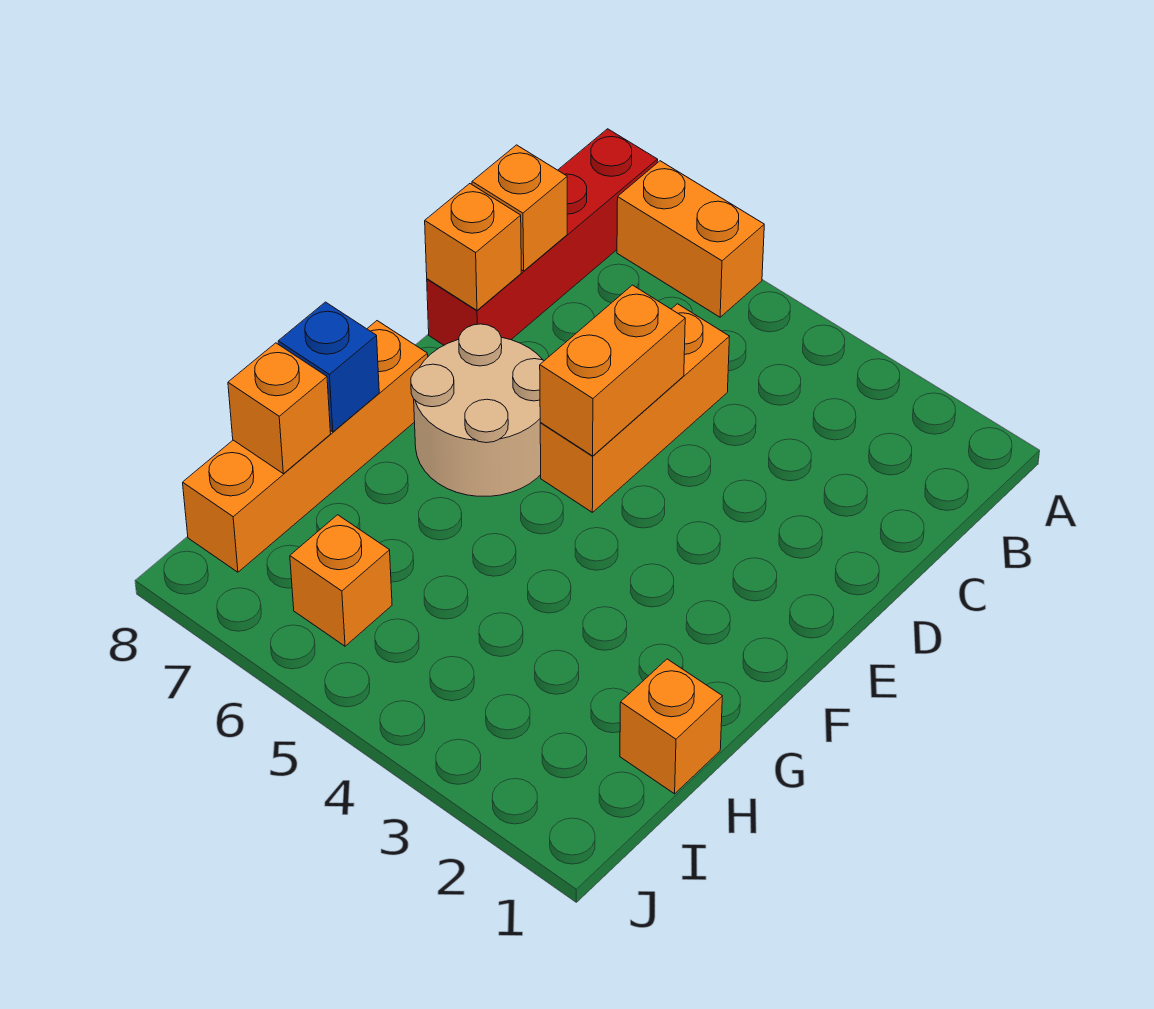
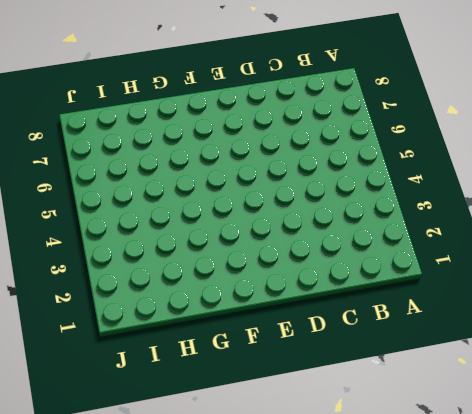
none -> orange brick A6:A7 level 1
none -> red brick A8:D8 level 1
none -> orange brick C5:E5 level 1

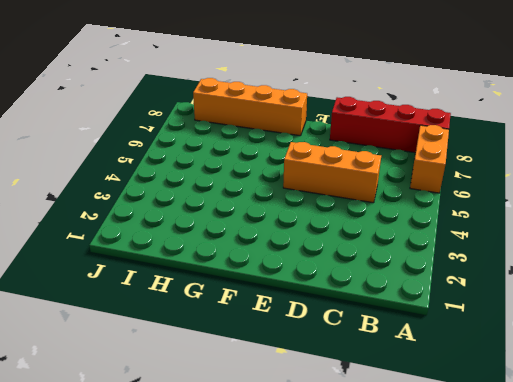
none -> tan round brick E6:F7 level 1
none -> orange brick H1 level 1
none -> orange brick I6 level 1

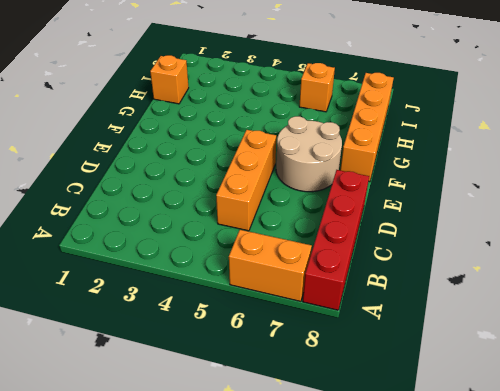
none -> orange brick C8 level 2
none -> orange brick D5:E5 level 2
none -> orange brick D8 level 2

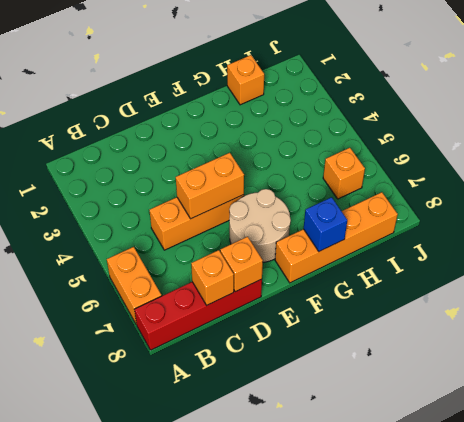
none -> orange brick H8 level 2

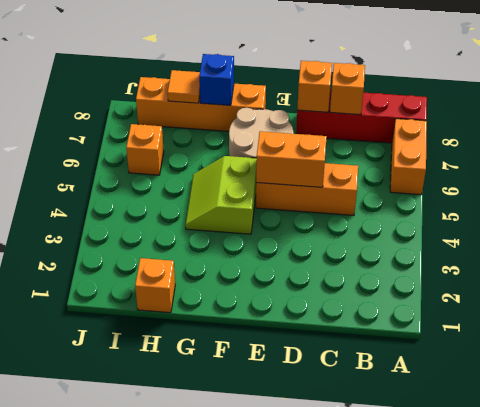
lime slope F4:G5 level 1 top F -> none
orange tile H8 level 2 -> orange brick H8 level 2

